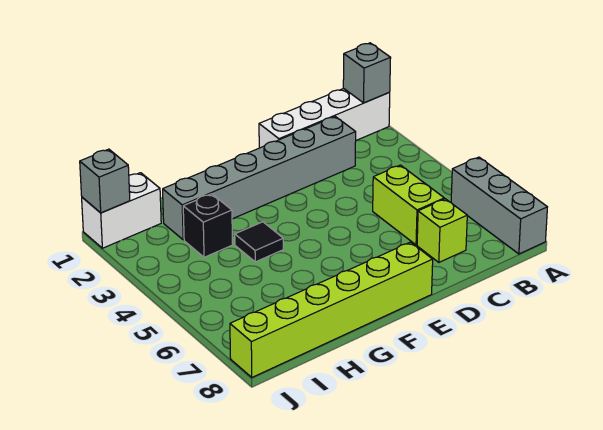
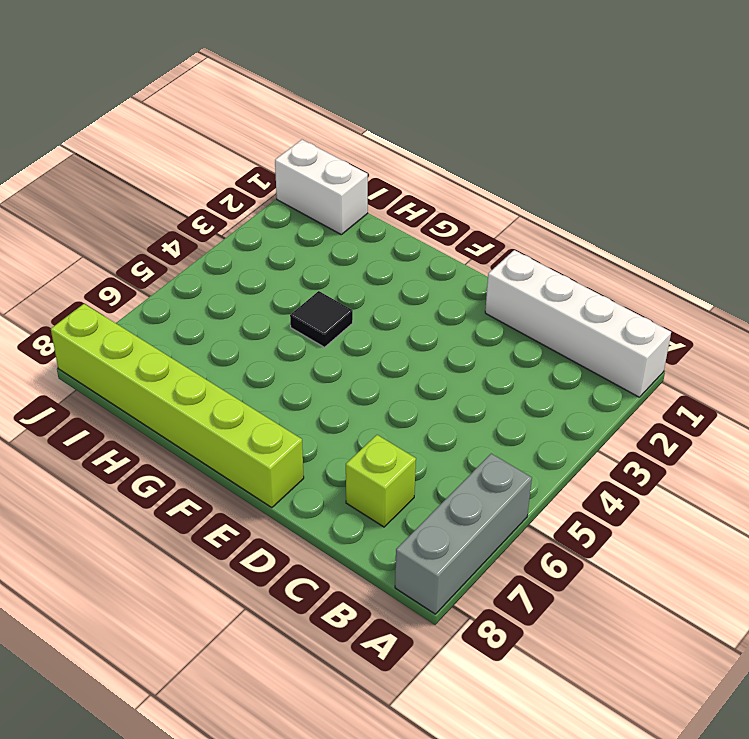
none -> grey brick C2:H2 level 1
none -> lime brick C5:C6 level 1

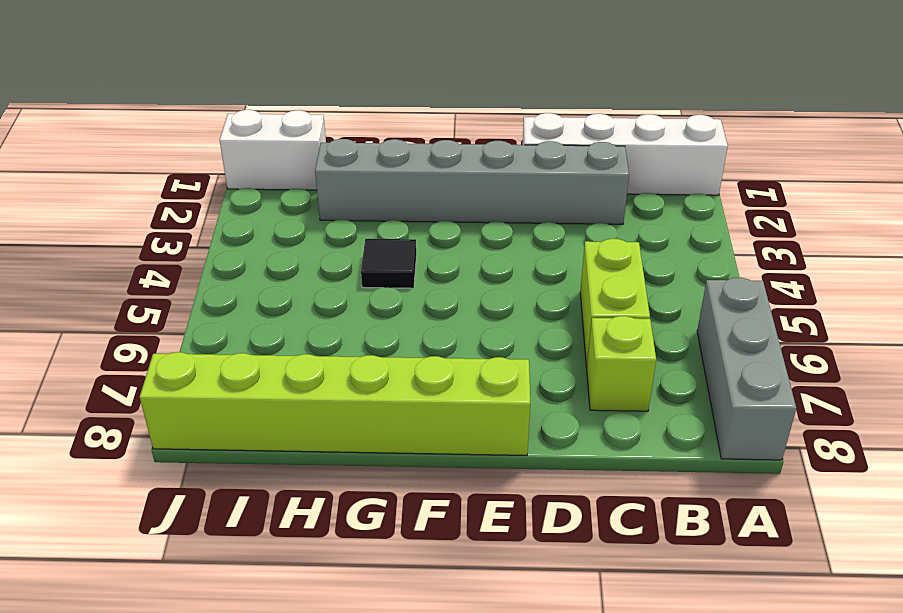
none -> black brick H3 level 1
none -> grey brick A1 level 2

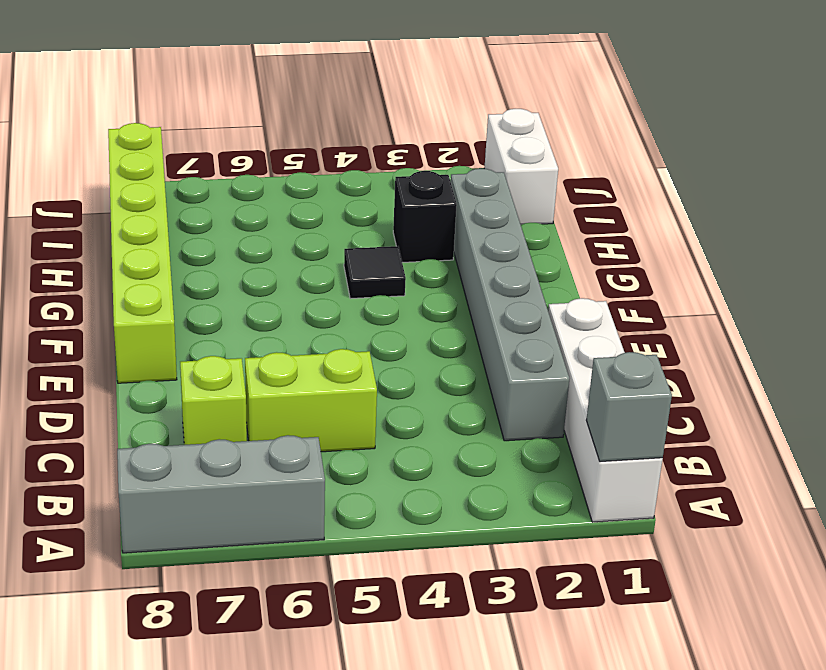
none -> grey brick J1 level 2

